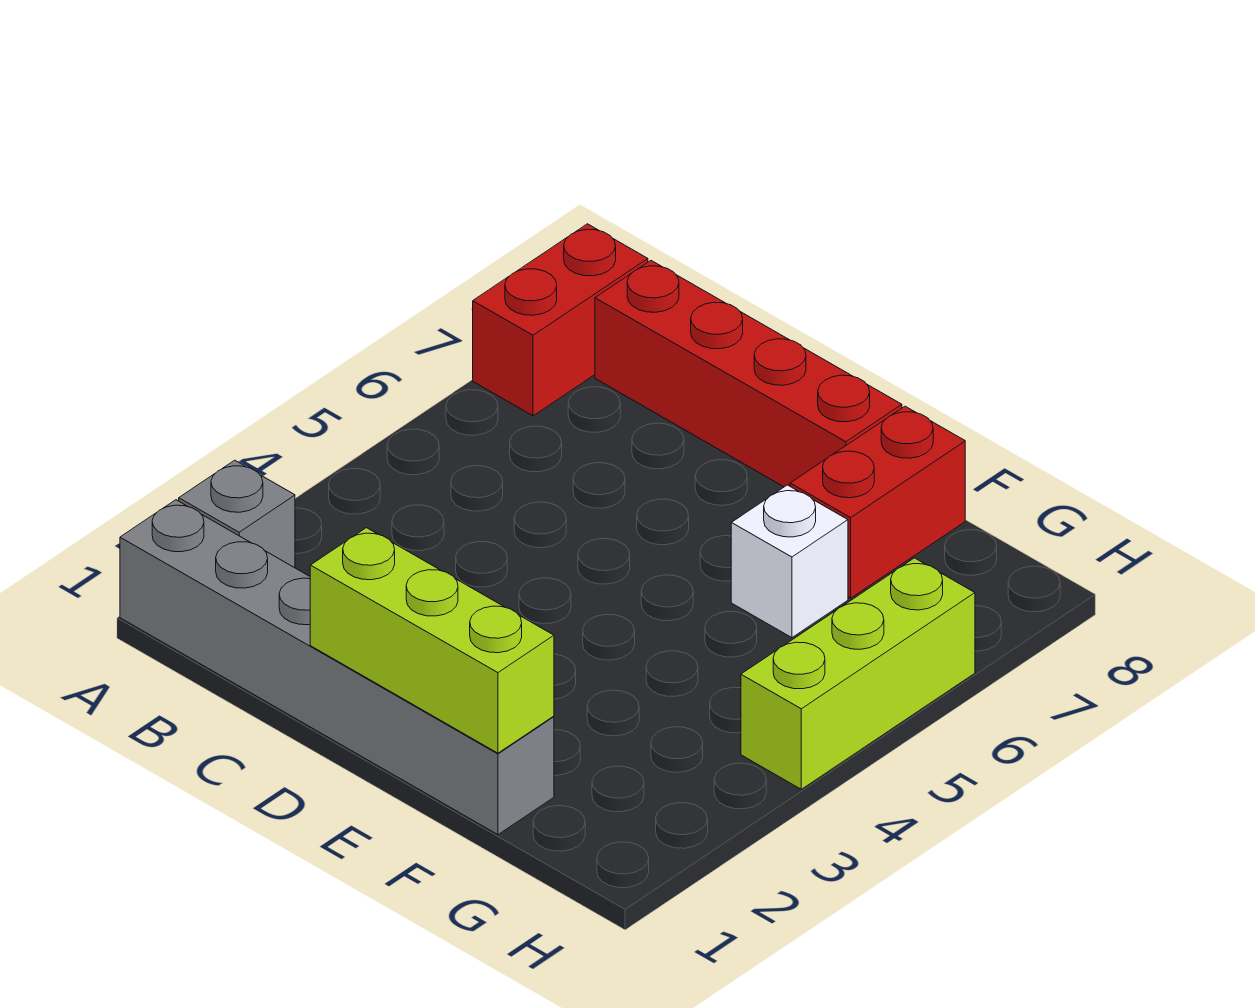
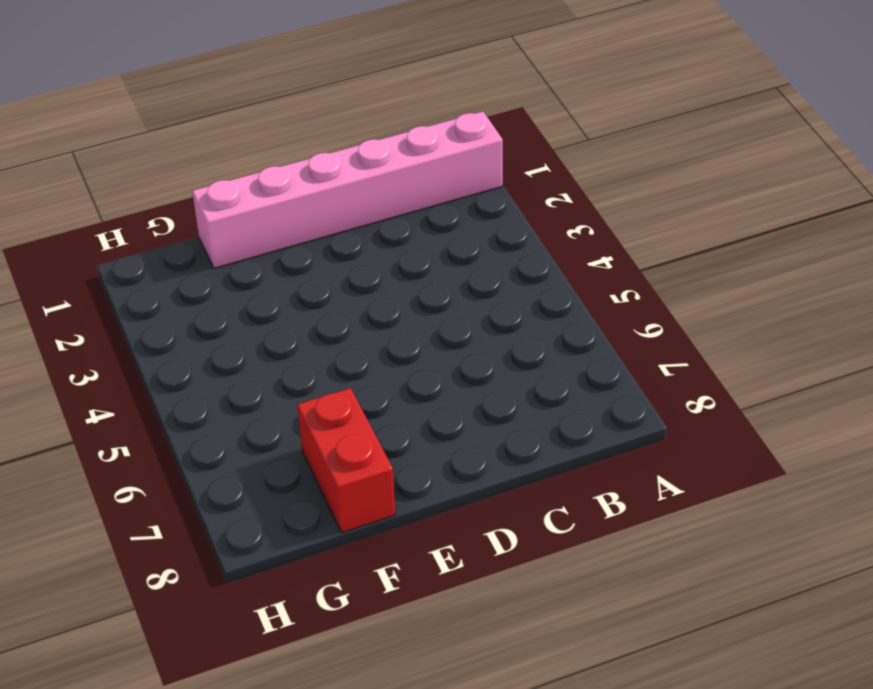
pink brick A1:F1 level 1 -> grey brick A1:F1 level 1
none -> grey brick A2 level 1
none -> red brick A7:A8 level 1

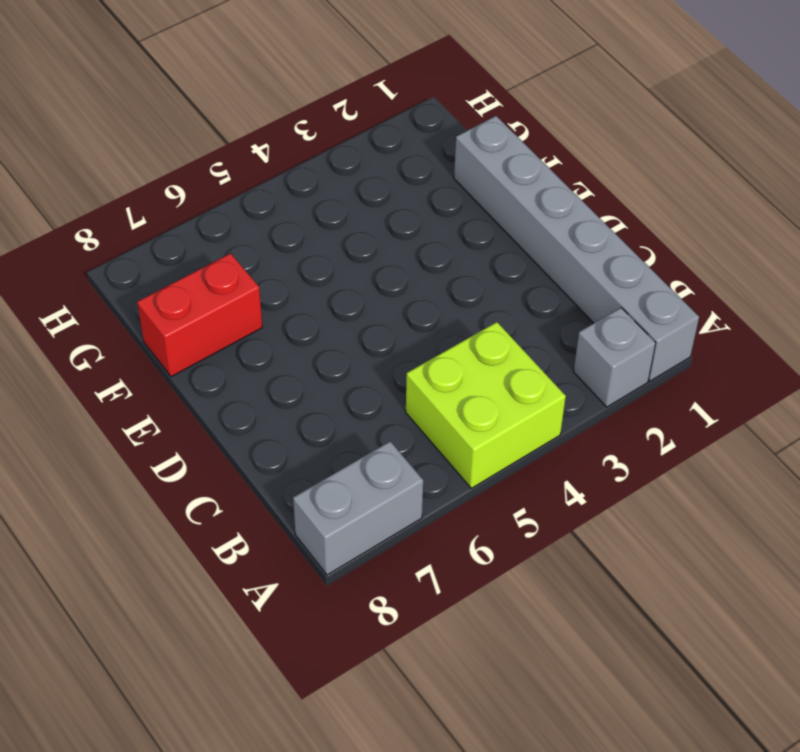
lime brick A4:B5 level 1 -> none
grey brick A7:A8 level 1 -> red brick A7:A8 level 1
none -> red brick B8:E8 level 1
none -> white brick F6 level 1

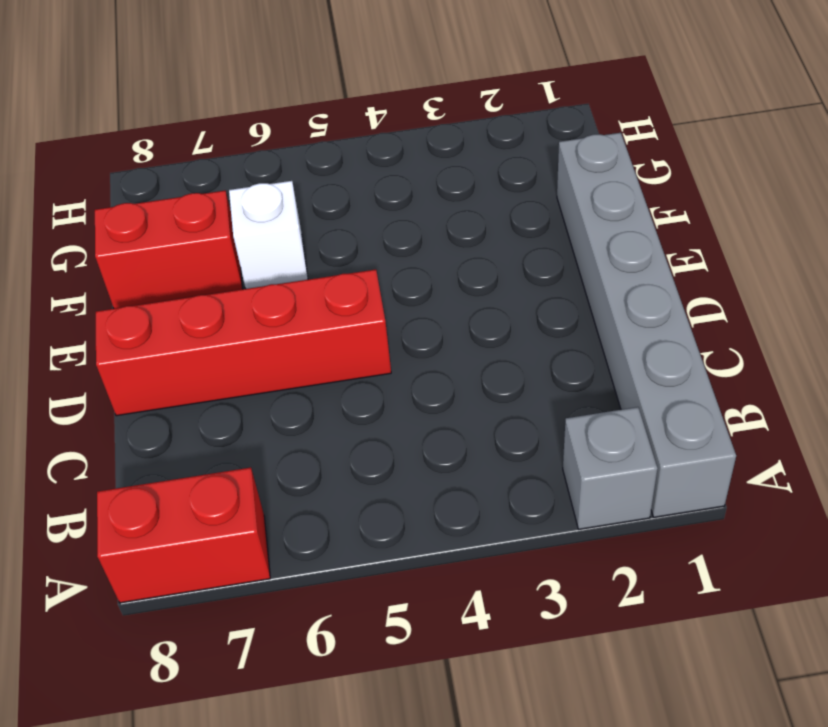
red brick D5:D8 level 1 -> red brick B8:E8 level 1
none -> lime brick H4:H6 level 1
none -> lime brick D1:F1 level 2

